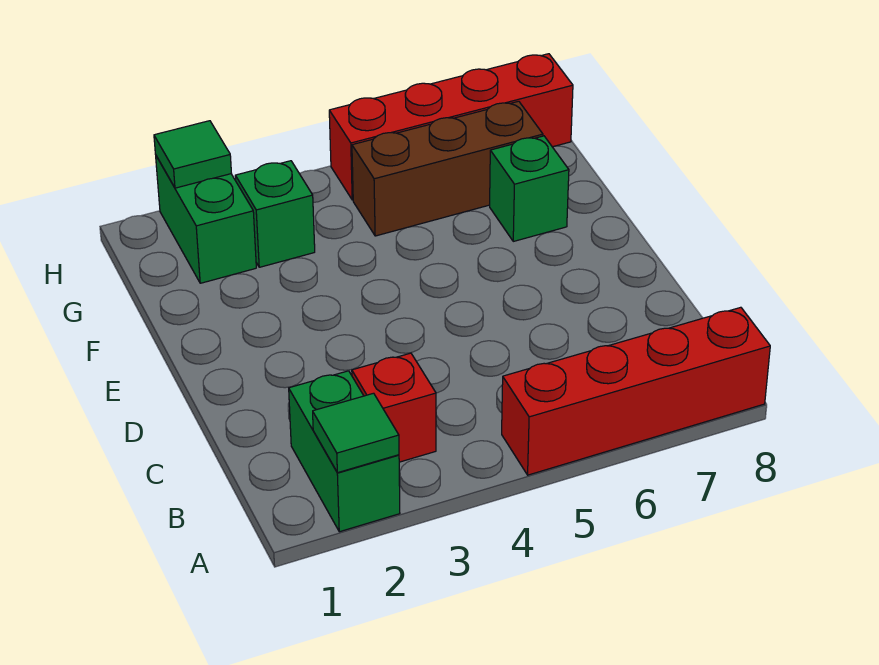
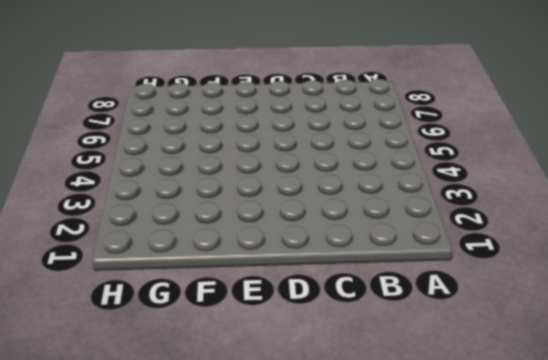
none -> green brick A2:B2 level 1
none -> red brick A5:A8 level 1

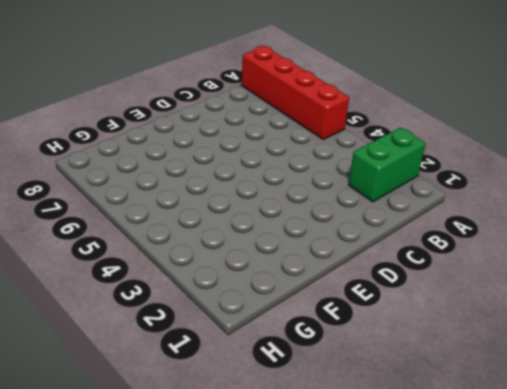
none -> red brick B3 level 1
none -> green brick F7 level 1

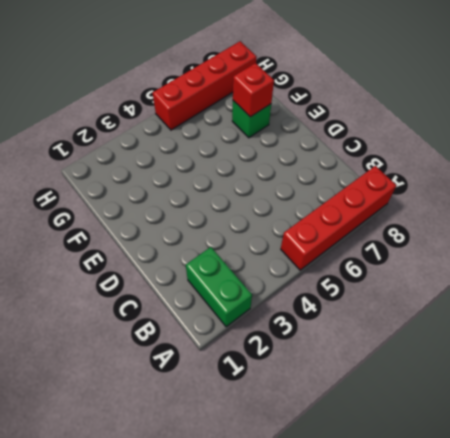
red brick F7 level 2 -> red brick B3 level 1
none -> green brick G2:H2 level 1
none -> green brick G3 level 1

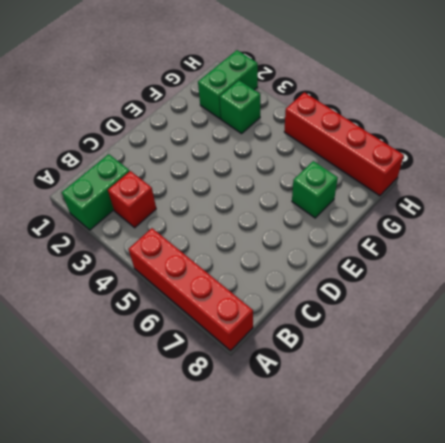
none -> brown brick G5:G7 level 1
none -> green tile A2 level 2

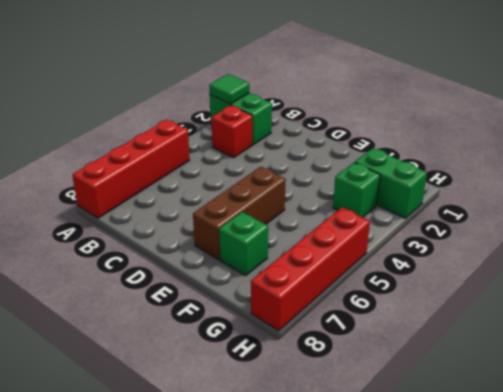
brown brick E5:E7 level 1 -> brown brick G5:G7 level 1
none -> green tile H2 level 2

